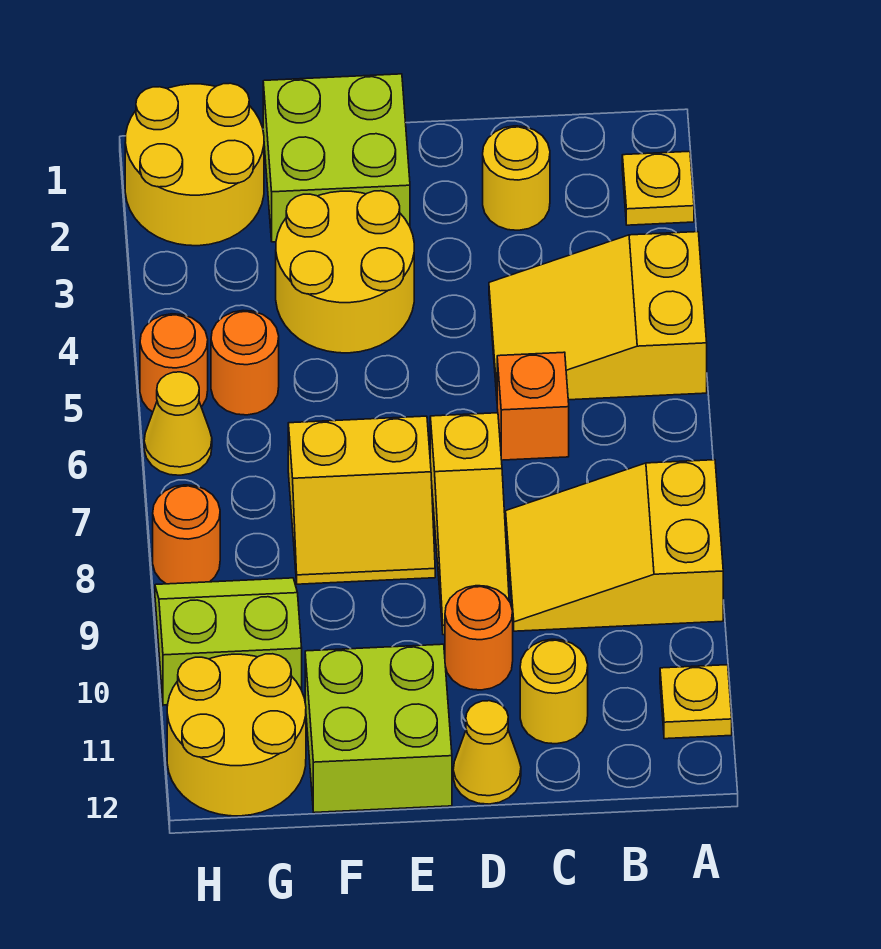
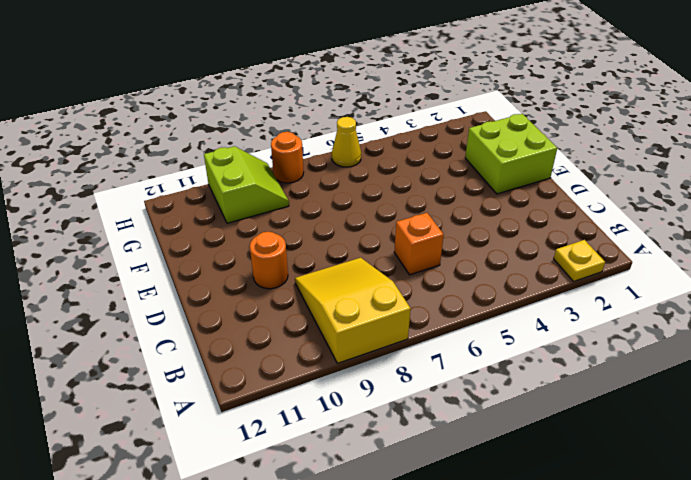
none -> yellow slope A4:C5 level 1 top A
none -> yellow plate A11 level 1
none -> yellow round brick C2 level 1

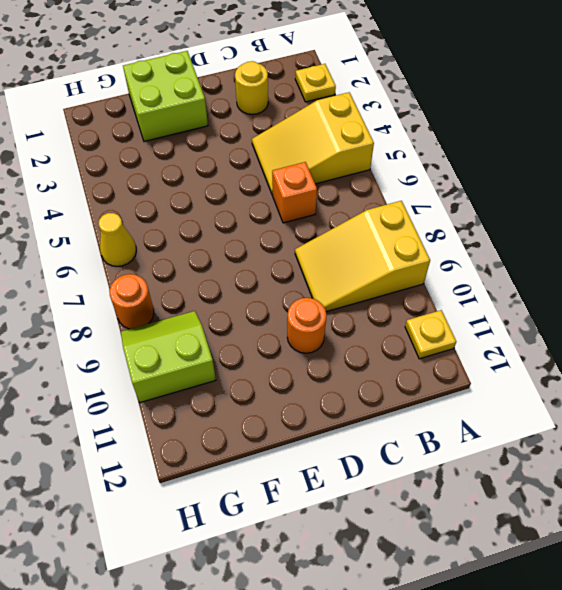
none -> yellow round brick C11 level 1
none -> yellow slope D7:D9 level 1 top 7
none -> yellow cone D12 level 1

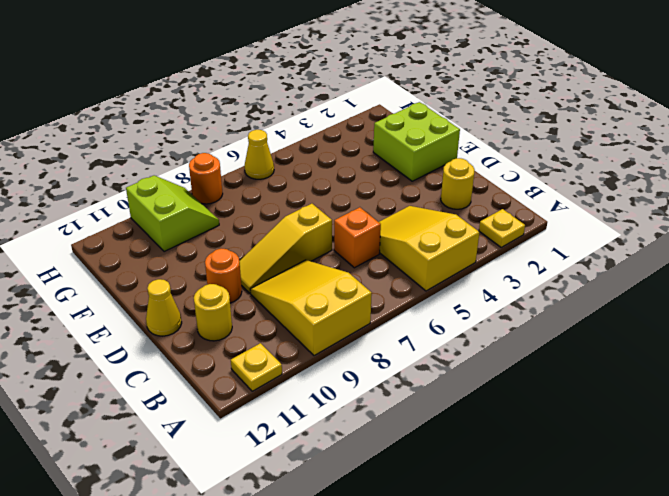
none -> yellow round brick E3:F4 level 1
none -> yellow slope E7:F8 level 1 top 7
none -> lime brick E11:F12 level 1

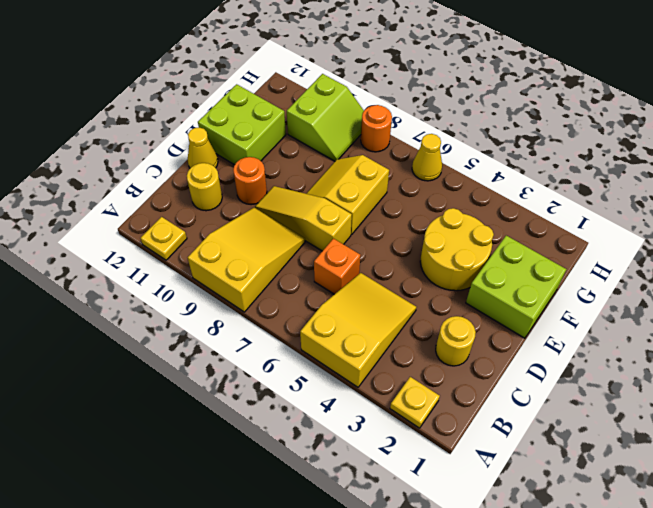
none -> yellow round brick G1:H2 level 1
none -> orange round brick G5 level 1
none -> yellow round brick G11:H12 level 1

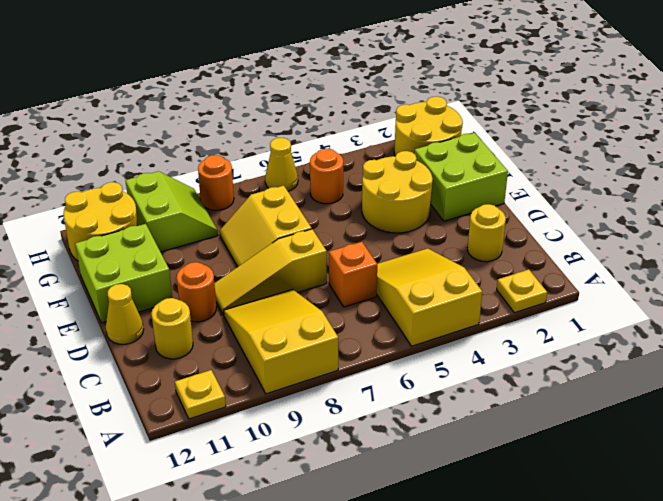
none -> orange round brick H5 level 1

